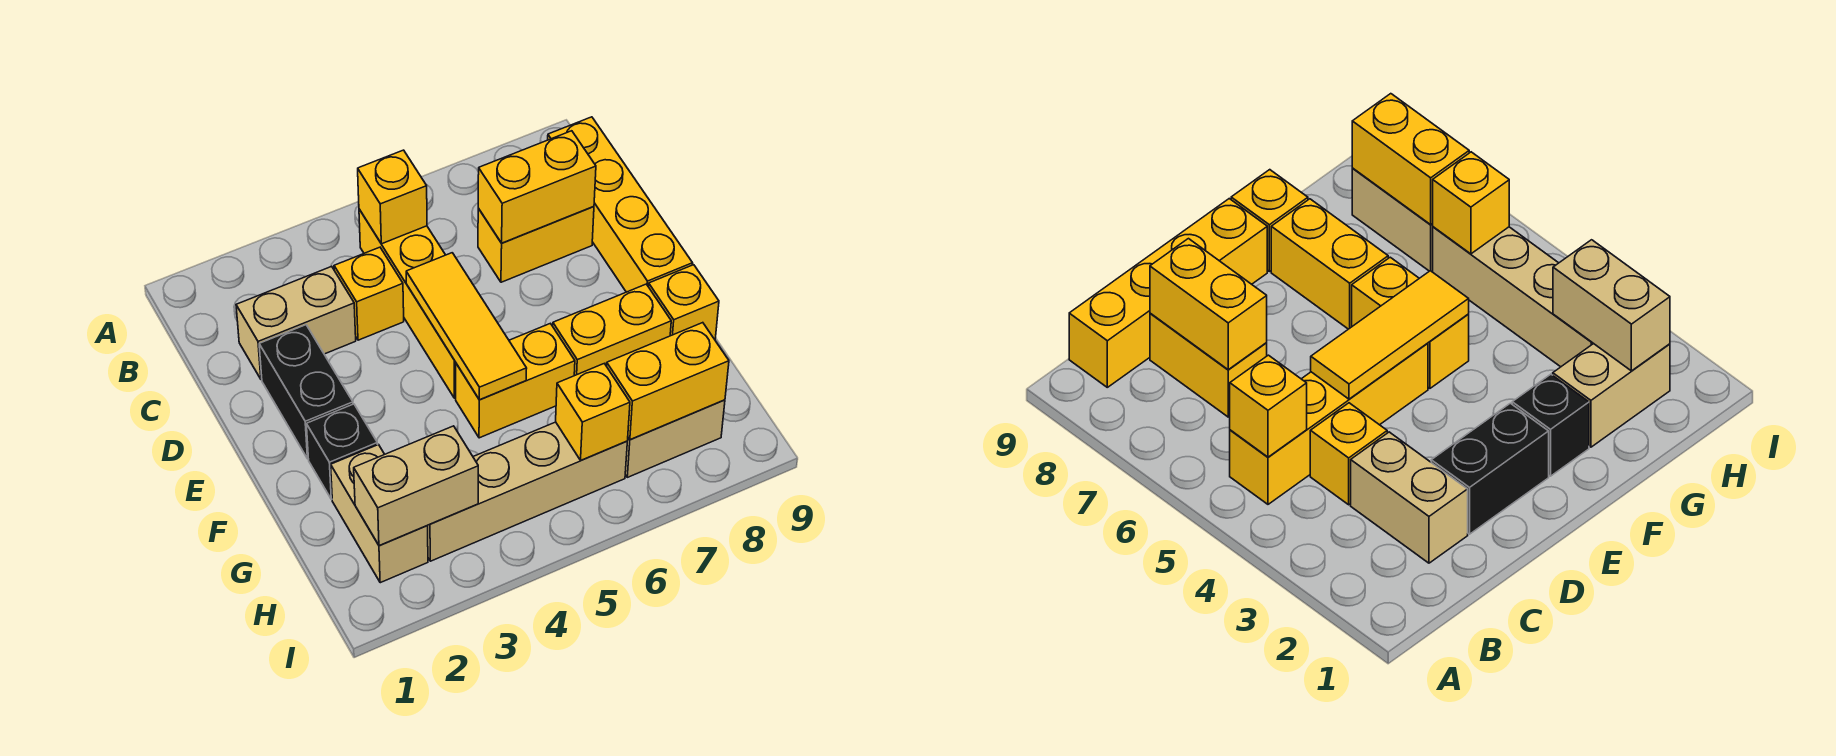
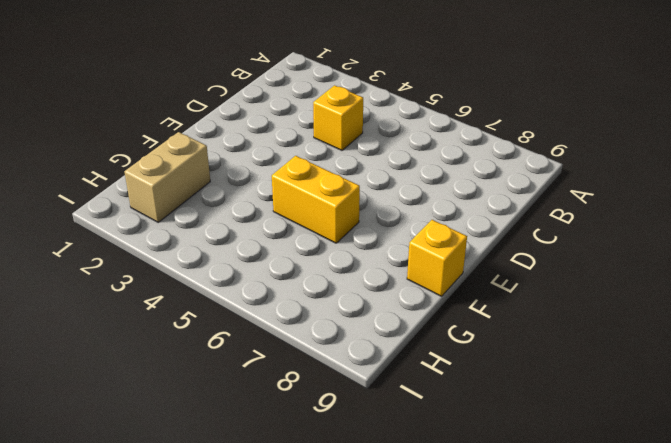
none -> yellow brick B5:E5 level 1
none -> yellow brick B9:E9 level 1
none -> tan brick C2:C3 level 1

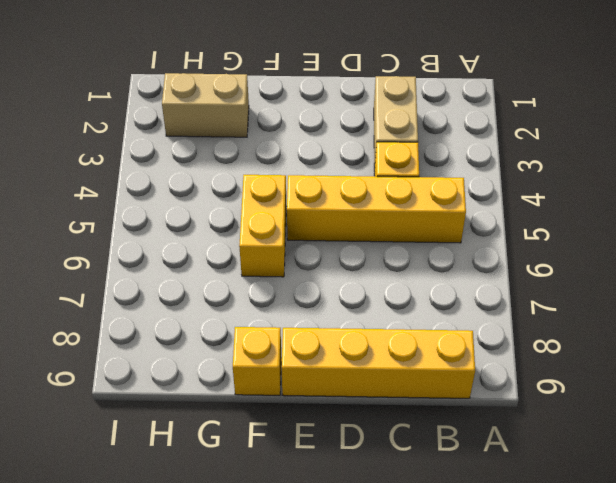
none -> yellow brick C7:C8 level 1
none -> black brick D2:E2 level 1
none -> black brick F2 level 1

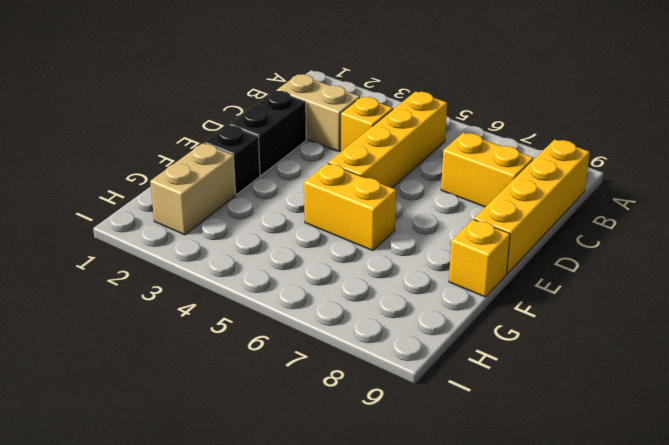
none -> yellow brick F7:F8 level 1
none -> tan brick H3:H6 level 1
none -> tan brick H7:H8 level 1

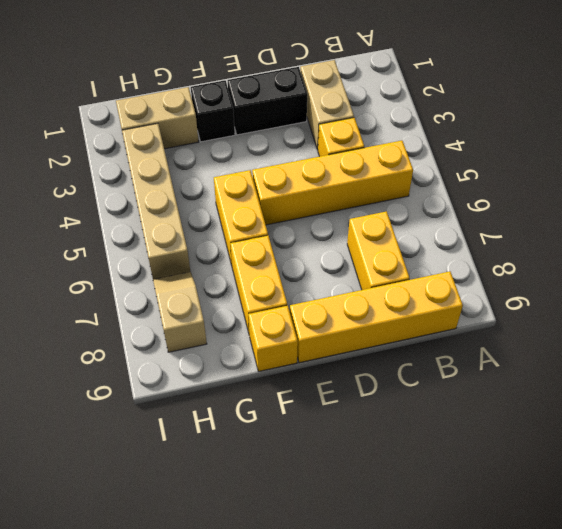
tan slope H7:H8 level 1 top 8 -> tan brick H7:H8 level 1
none -> yellow brick B5 level 2
none -> yellow brick C7:C8 level 2
none -> yellow tile D5:F5 level 2

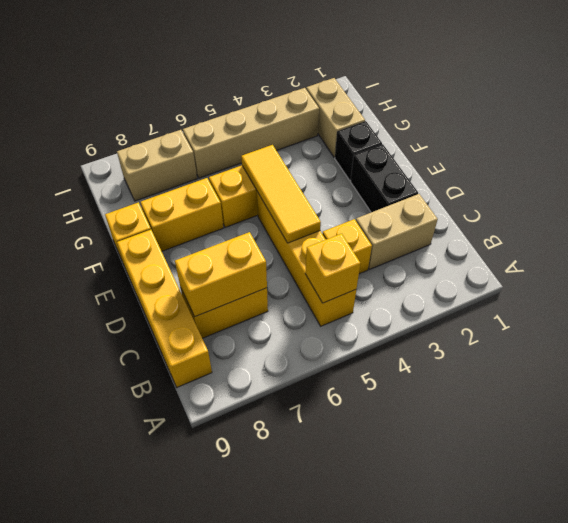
none -> tan brick H2:H3 level 2
none -> yellow brick H6 level 2
none -> yellow brick H7:H8 level 2

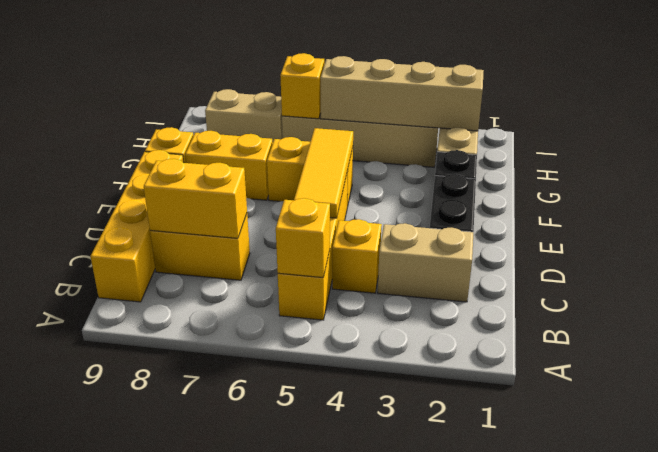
tan brick H2:H5 level 2 -> tan brick H2:H3 level 2
none -> yellow brick H7:H8 level 2

